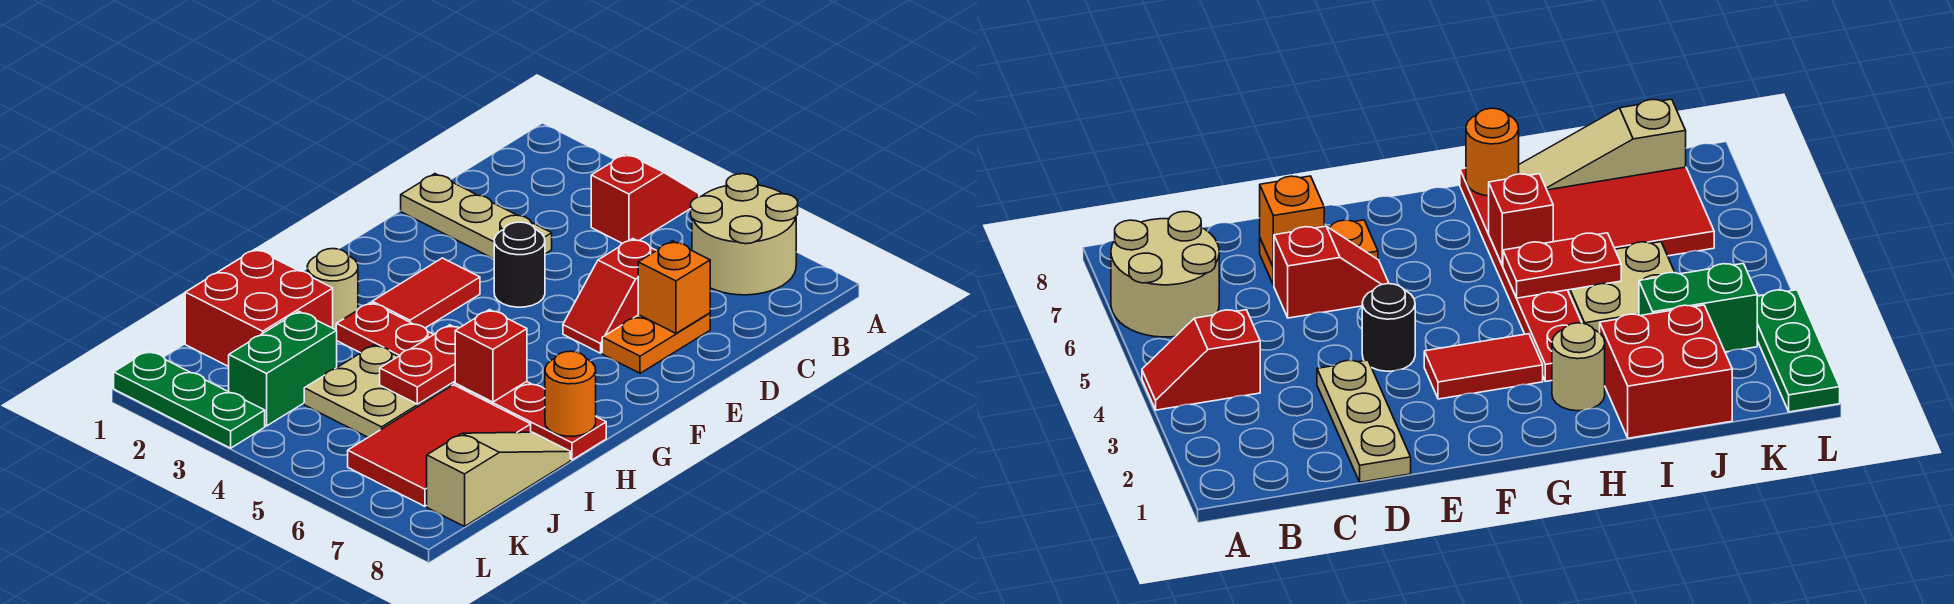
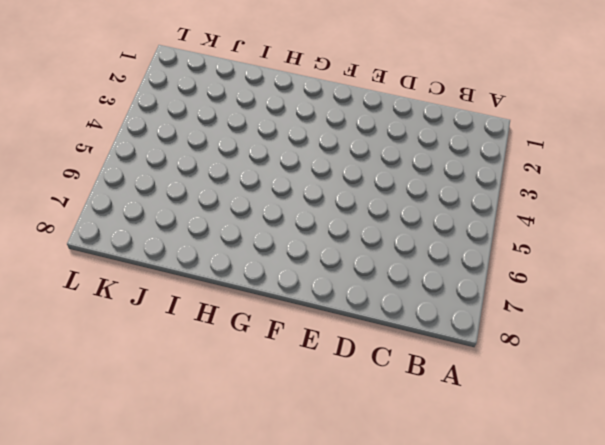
none -> red slope A4:B4 level 1 top B
none -> tan round brick A6:B7 level 1
none -> tan plate D1:D3 level 1

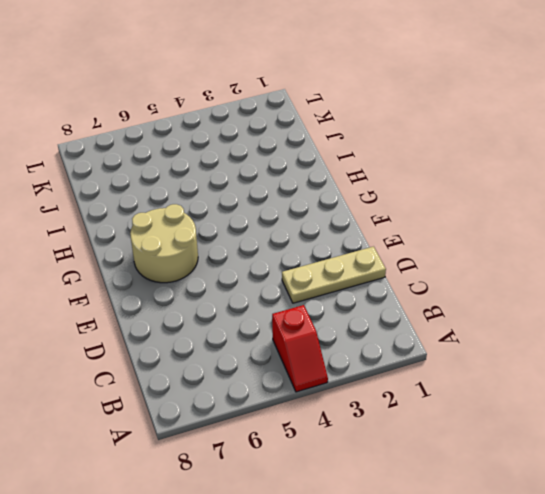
tan round brick F6:G7 level 1 -> tan round brick A6:B7 level 1
none -> red slope D6:E6 level 1 top D
none -> orange plate D7:E7 level 1
none -> black round brick E4 level 1

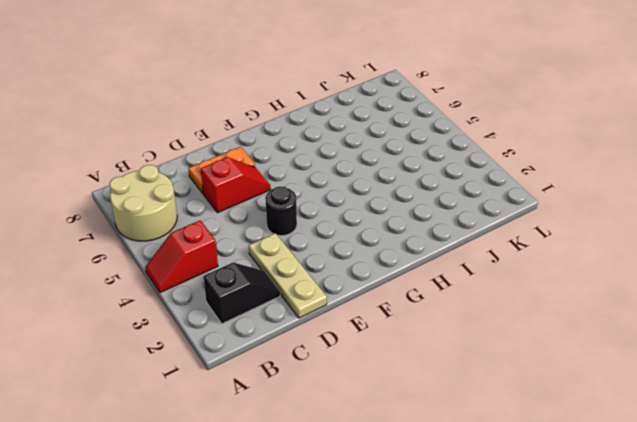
black slope B2:C2 level 1 top B -> none
none -> red tile F3:G3 level 1
none -> tan round brick H2 level 1
none -> red plate H3:H8 level 1

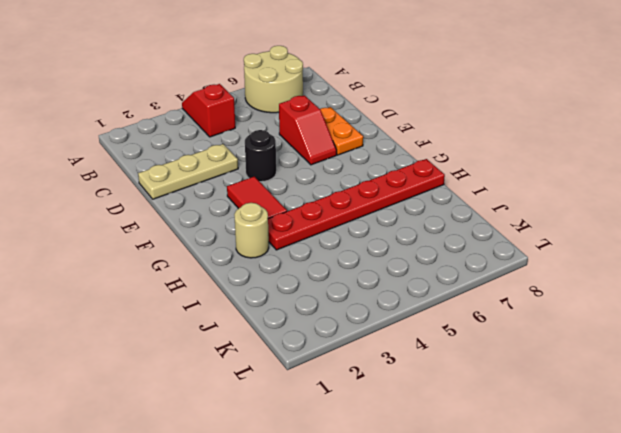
none -> red brick I1:J2 level 1
none -> tan plate I4:J5 level 1
none -> red tile I6:K7 level 1

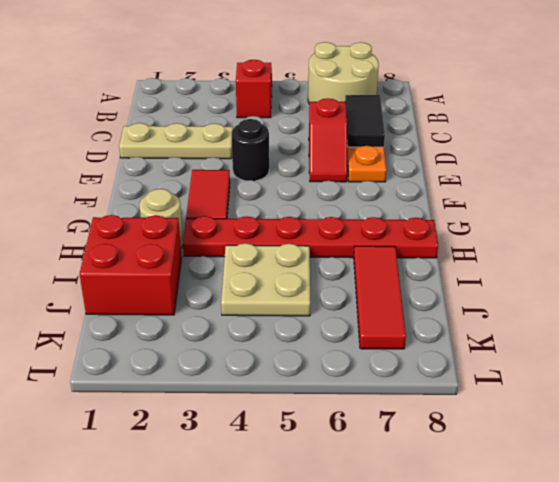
black tile C7:D7 level 2 -> orange brick D7 level 2
red tile I7:K7 level 1 -> red tile I6:K7 level 1
none -> tan slope I8:K8 level 1 top K
none -> green brick J3:K3 level 1
none -> green plate L1:L3 level 1

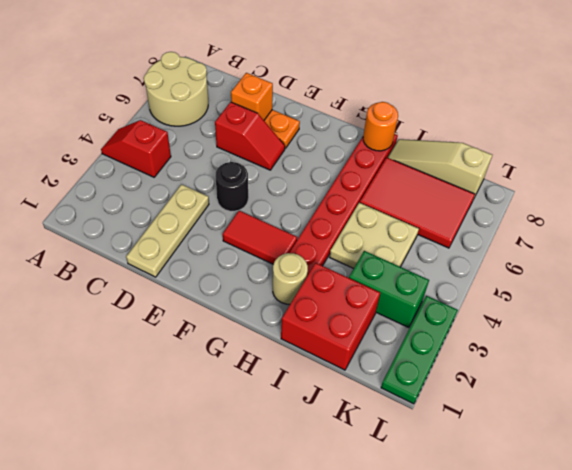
none -> red plate H5:I5 level 2
none -> red brick H6 level 2

